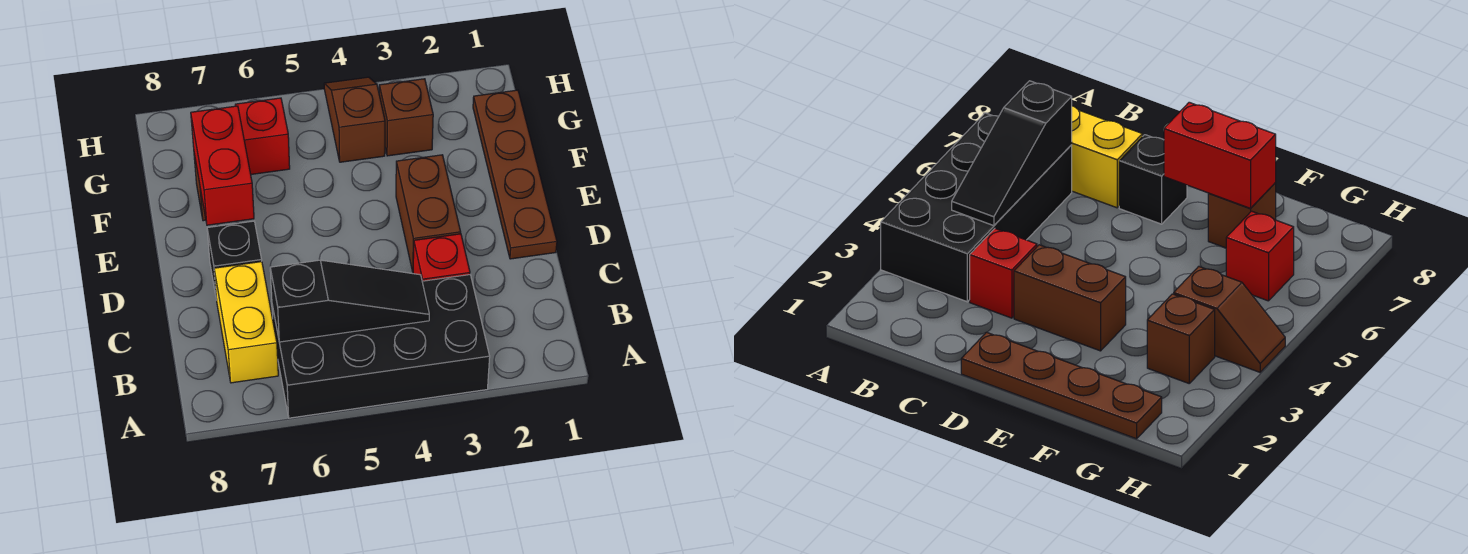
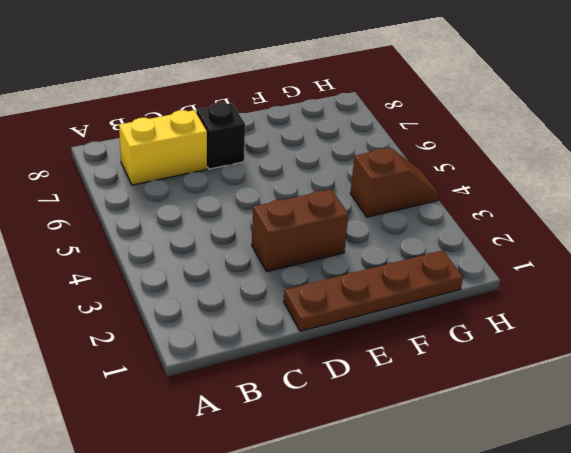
none -> black brick A3:B6 level 1
none -> red brick C3 level 1
none -> brown brick F7 level 1

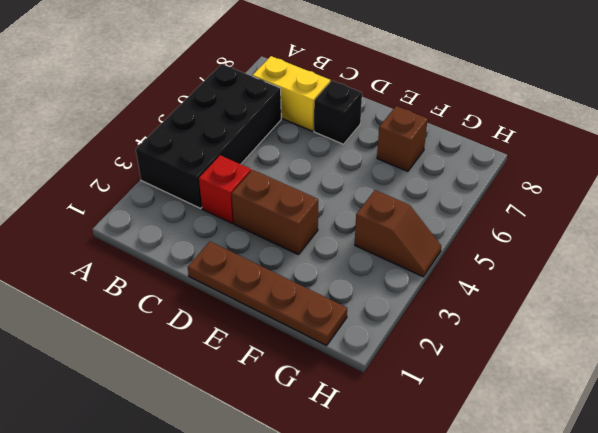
none -> brown brick G3 level 1
none -> red brick G6 level 1
none -> black slope B4:B6 level 2 top 6

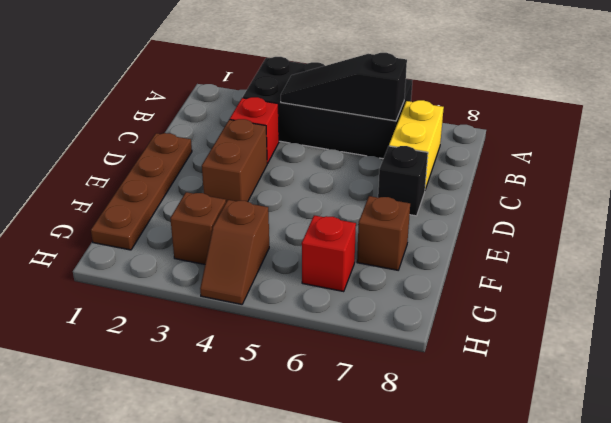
none -> red brick E7:F7 level 2

